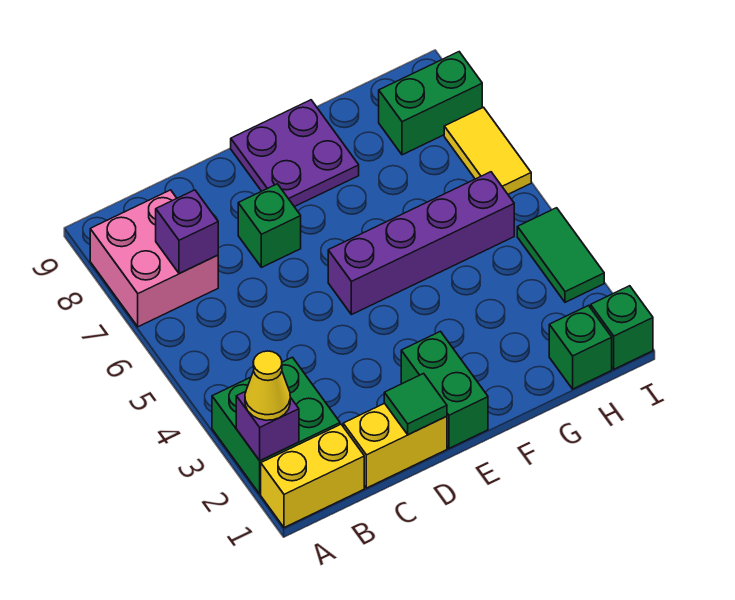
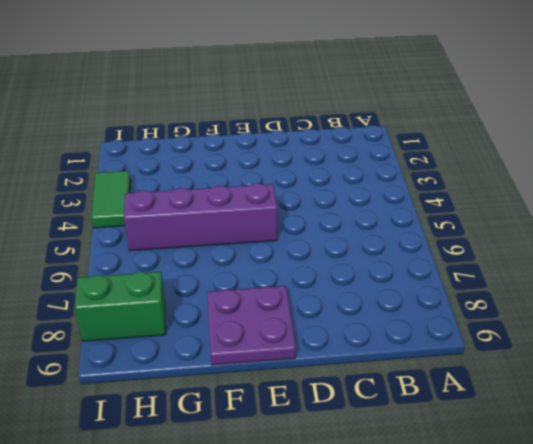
none -> yellow brick A1:B1 level 1
none -> green brick A2:B3 level 1
none -> pink brick A7:B8 level 1

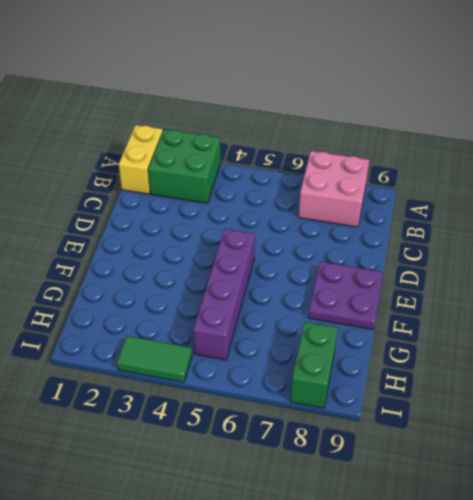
none -> yellow brick C1:D1 level 1
none -> green brick D7 level 1
none -> green brick E1:E2 level 1

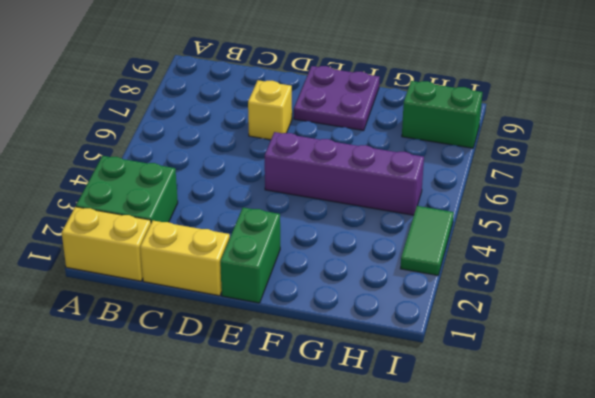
yellow brick D7 level 1 -> green brick D7 level 1
none -> pink brick A7:B8 level 1
none -> green brick H1 level 1
none -> green brick I1 level 1

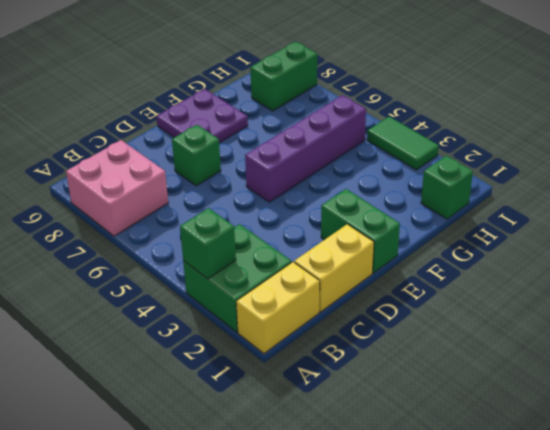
green brick A3 level 2 -> green brick I1 level 1
none -> yellow tile I6:I7 level 1
none -> purple brick A2 level 2
none -> purple brick B7 level 2

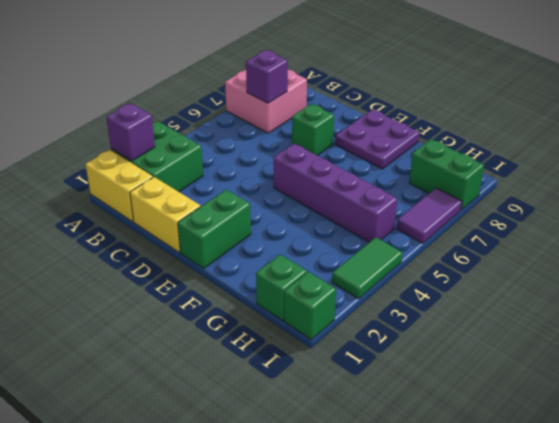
purple tile I6:I7 level 1 -> yellow tile I6:I7 level 1
none -> green tile D1 level 2
none -> yellow cone A2 level 3

